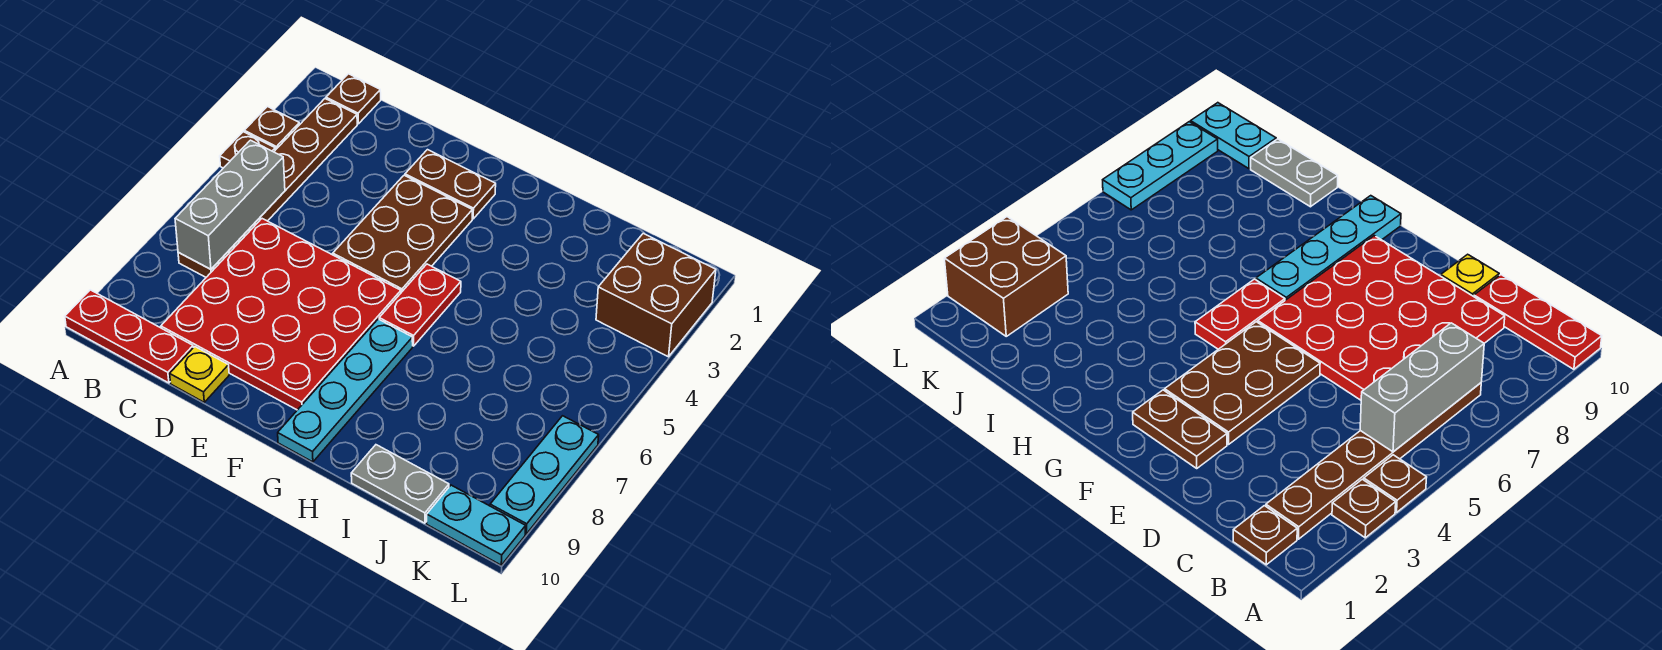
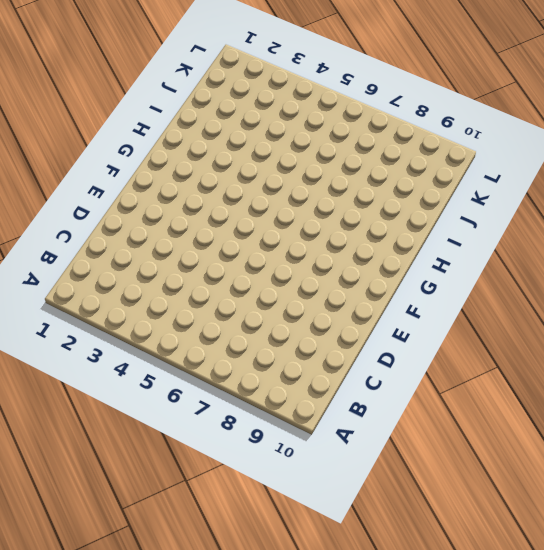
none -> brown plate A3 level 1
none -> brown plate A4 level 1
none -> red plate A10:C10 level 1

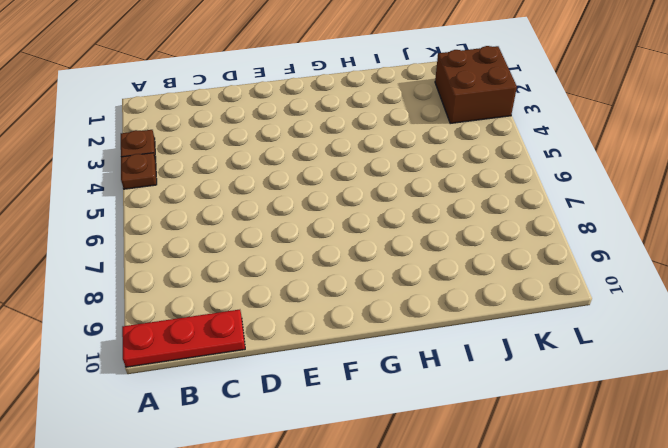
none -> brown plate B1 level 1
none -> brown plate B2:B7 level 1
none -> red plate C6:F9 level 1

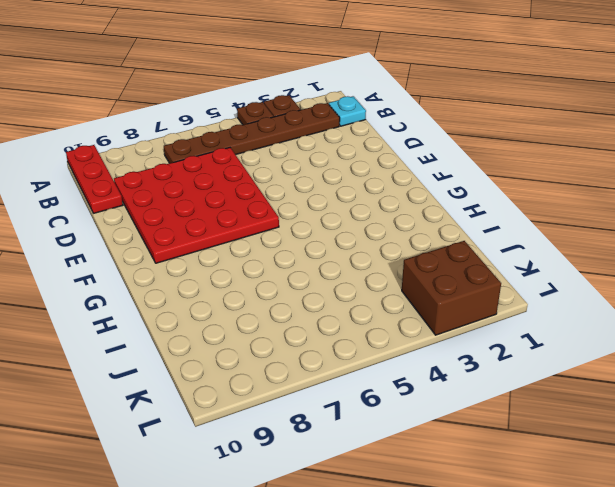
cyan plate B1 level 1 -> brown plate B1 level 1
none -> yellow plate D10 level 1
none -> brown plate E2:F2 level 1
none -> brown plate E3:F5 level 1

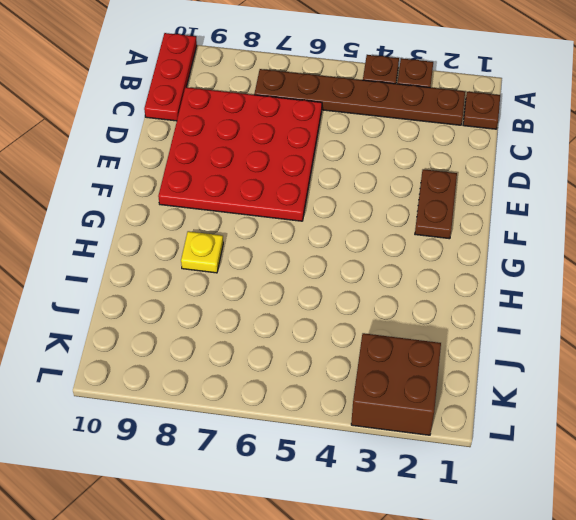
yellow plate H8 level 1 -> yellow plate D10 level 1
none -> brown plate E3:F5 level 1
none -> red plate G5:G6 level 1
none -> cyan plate G7:G10 level 1

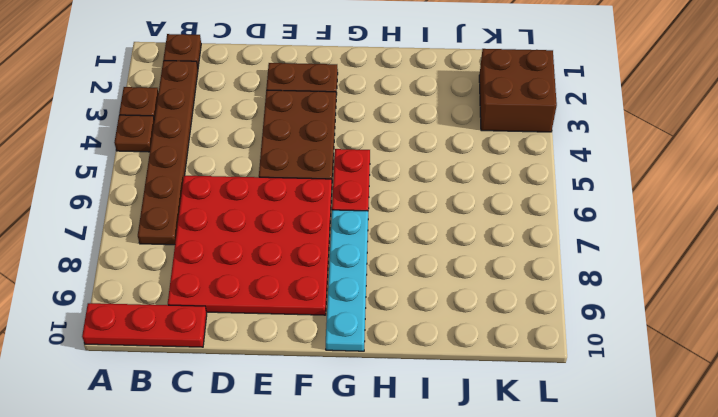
none -> yellow plate D10 level 1
none -> grey plate I10:J10 level 1
none -> cyan plate K10:L10 level 1

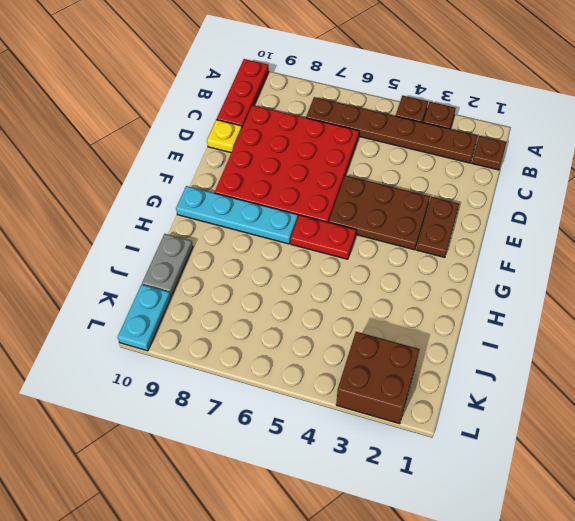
none -> cyan plate L7:L9 level 1
none -> grey brick B5:B7 level 2

